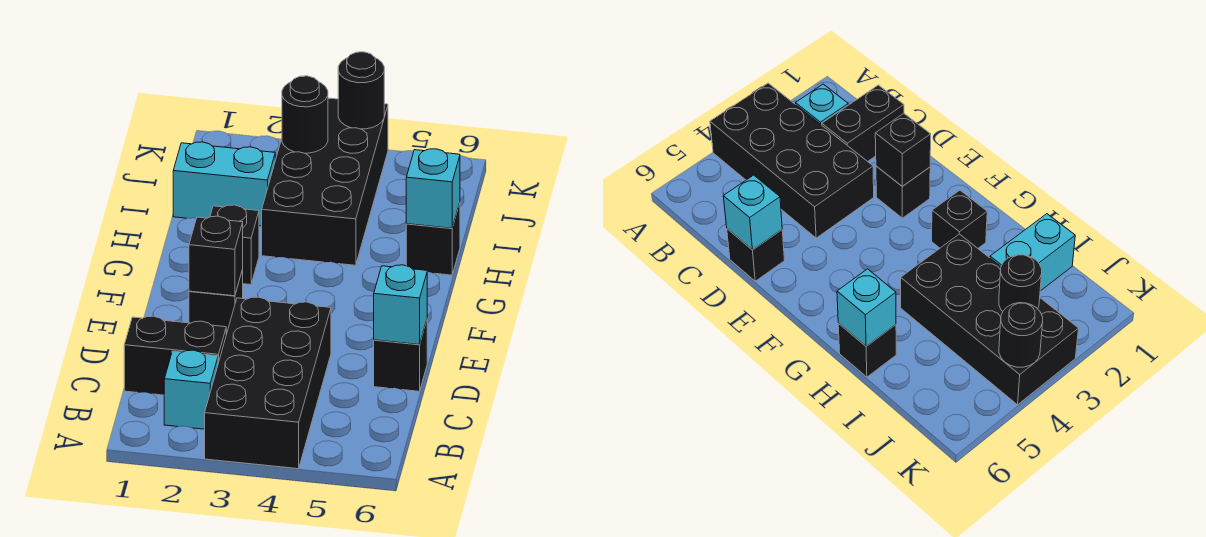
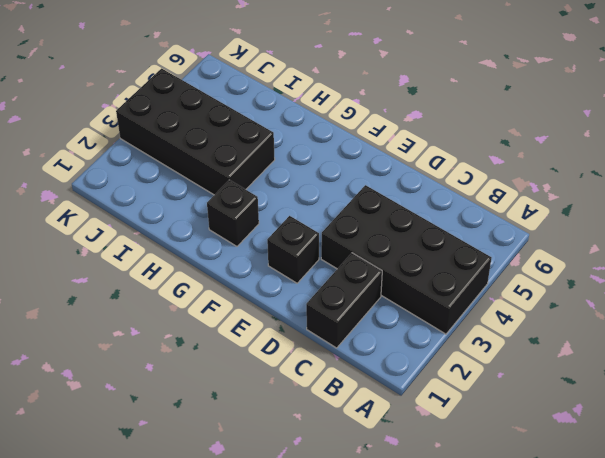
none -> cyan brick B2 level 1
none -> black brick D6 level 1
none -> black brick H6 level 1

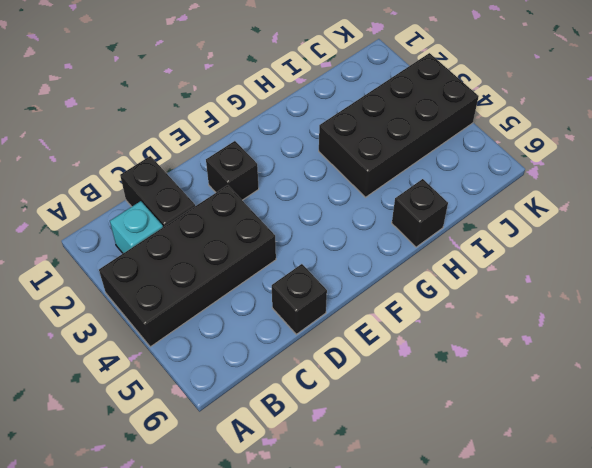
none -> black brick G2 level 1
none -> cyan brick I1:I2 level 1
none -> cyan brick D6 level 2

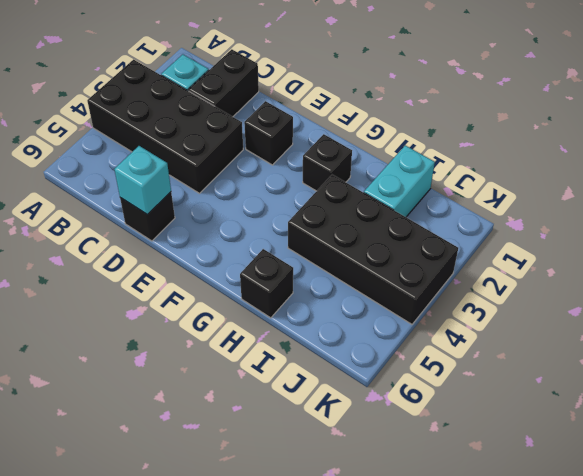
none -> black brick E2 level 2
none -> cyan brick H6 level 2
none -> black round brick J3 level 2

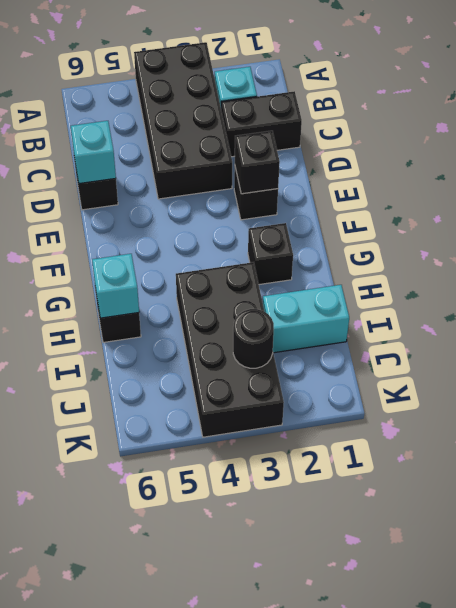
none -> black round brick K4 level 2

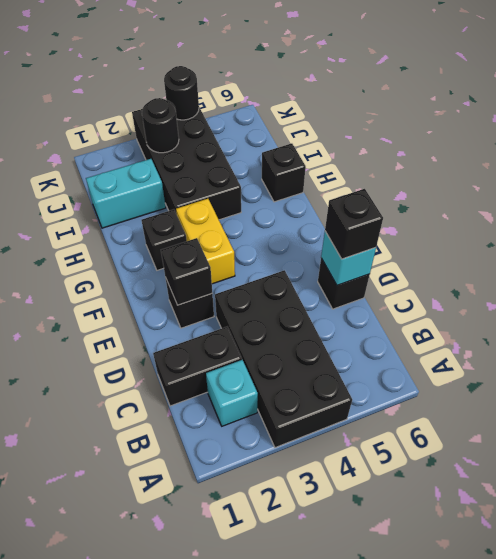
black brick D6 level 3 -> none
yellow brick F3:G3 level 1 -> none
none -> cyan brick H6 level 2

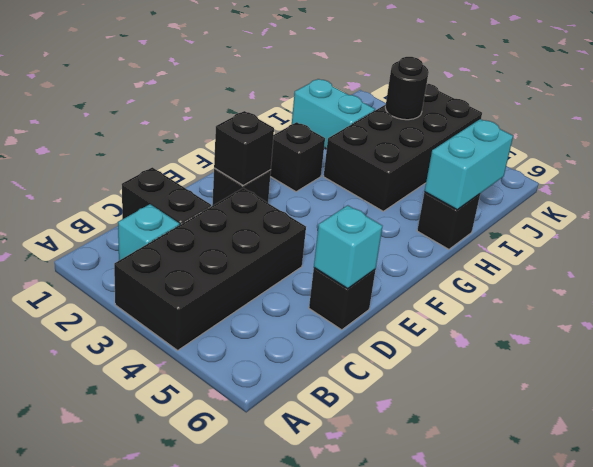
cyan brick H6:I6 level 2 -> cyan brick H6 level 2
none -> black round brick K4 level 2

